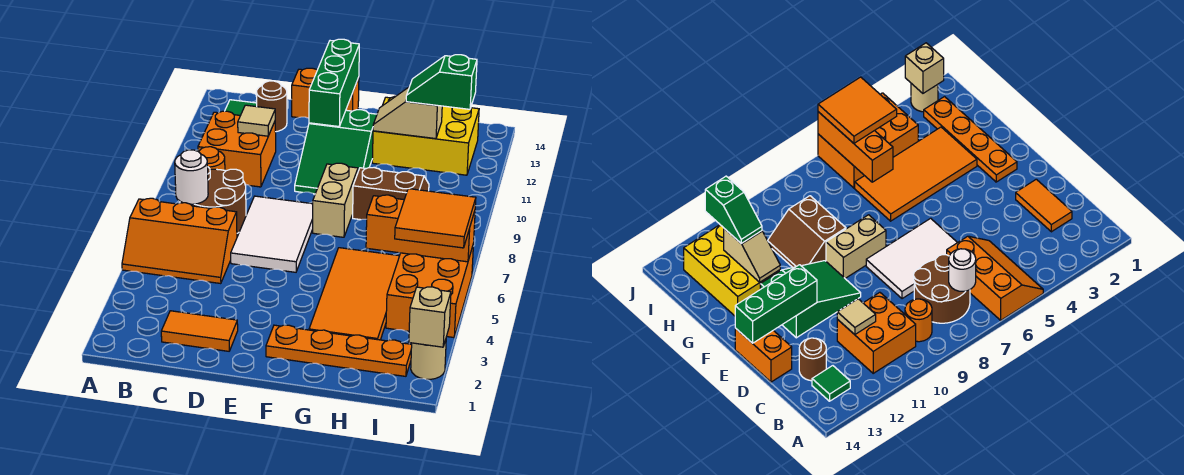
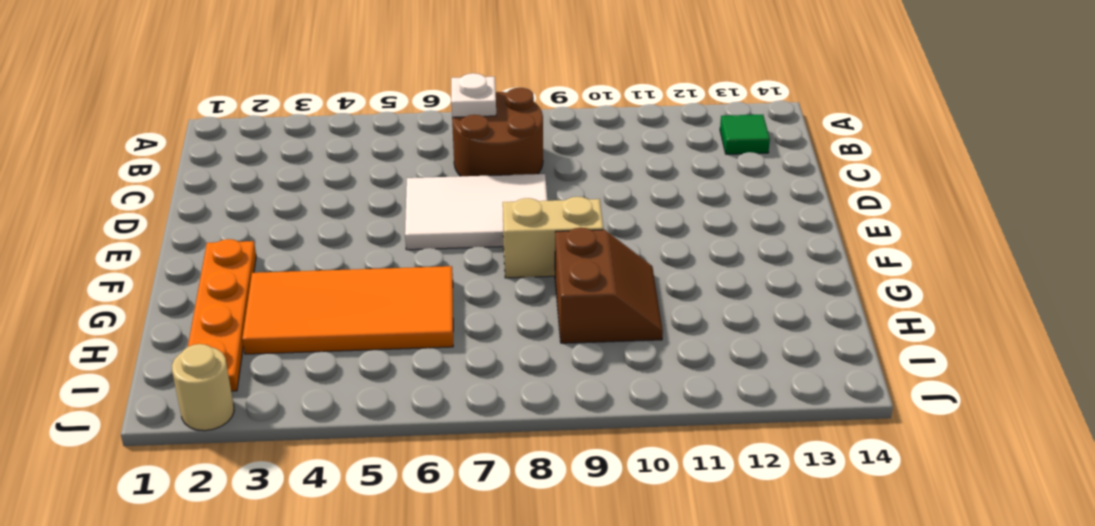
white plate B7 level 2 -> white round brick B7 level 2
none -> orange slope A5:C6 level 1 top 6
none -> orange round brick B9 level 1
none -> orange brick B10:C11 level 1

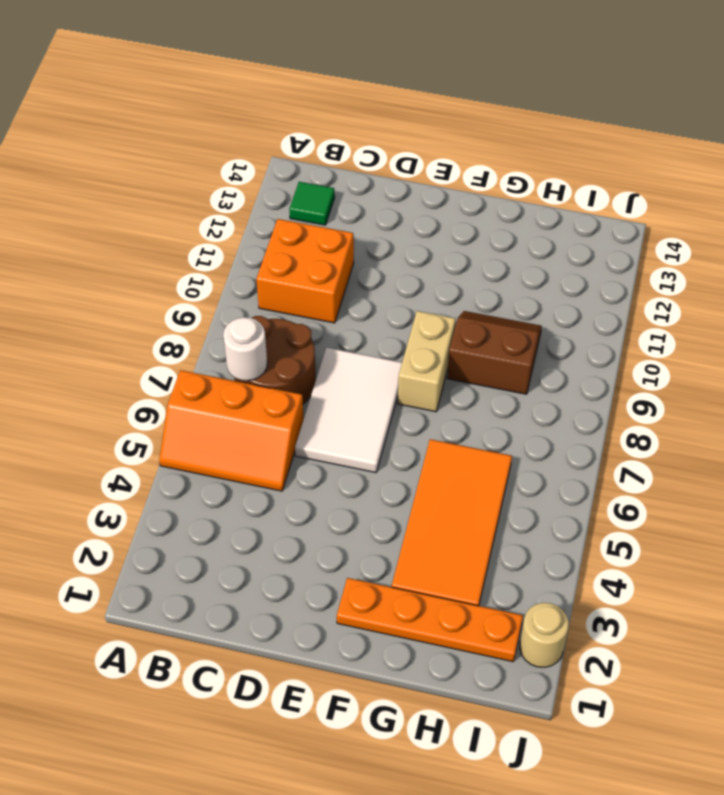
none -> orange round brick B9 level 1
none -> orange tile C2:D2 level 1
none -> brown round brick C13 level 1

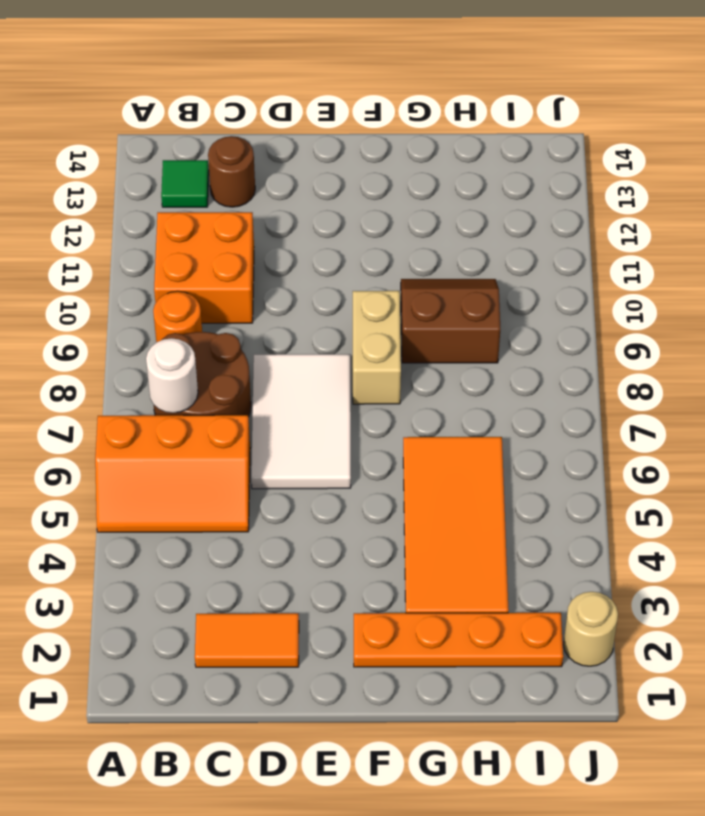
none -> orange brick D14:E14 level 1
none -> green slope E10:F12 level 1 top 12
none -> yellow brick G12:I13 level 1

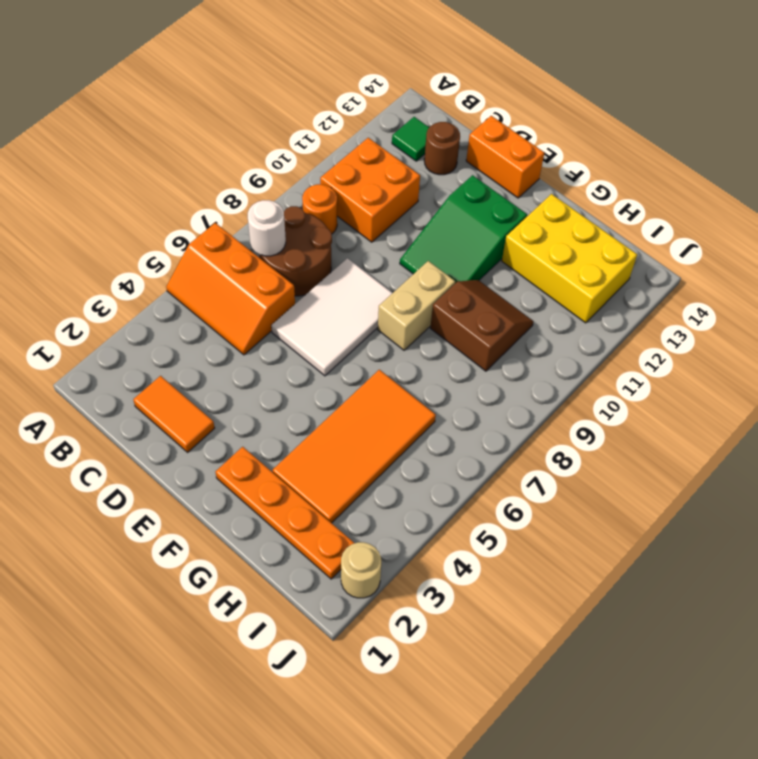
none -> orange brick I4:J6 level 1
none -> tan tile C11 level 2
none -> green brick E12:E14 level 2

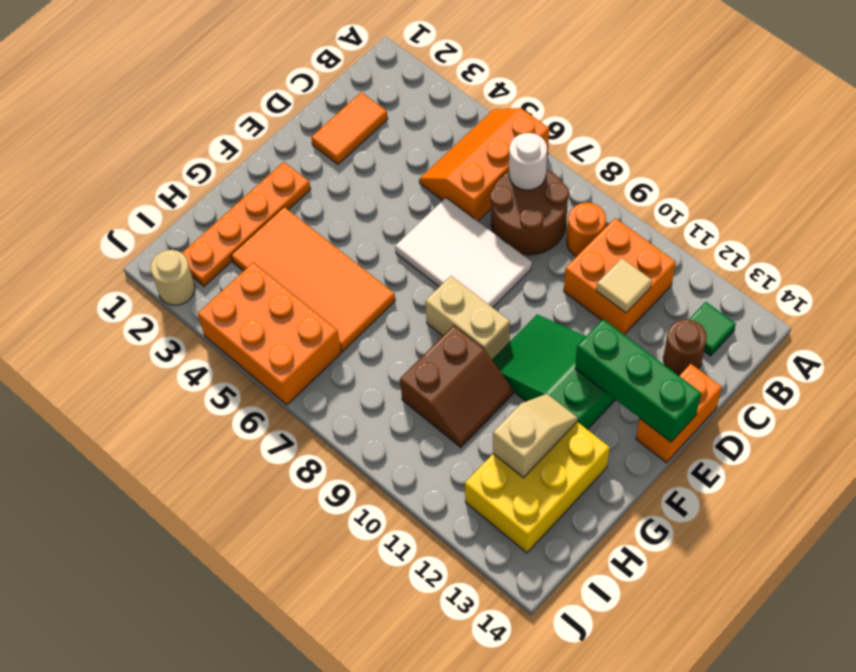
none -> orange brick H6:J6 level 2
none -> tan brick J2 level 2
none -> green slope H12:I12 level 3 top I

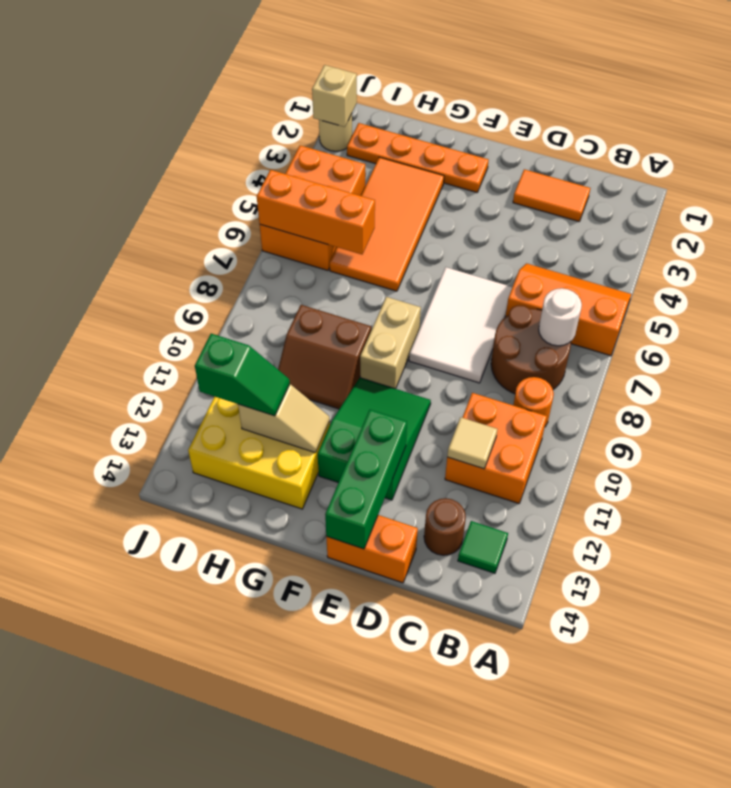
none -> orange tile I5:J6 level 3

